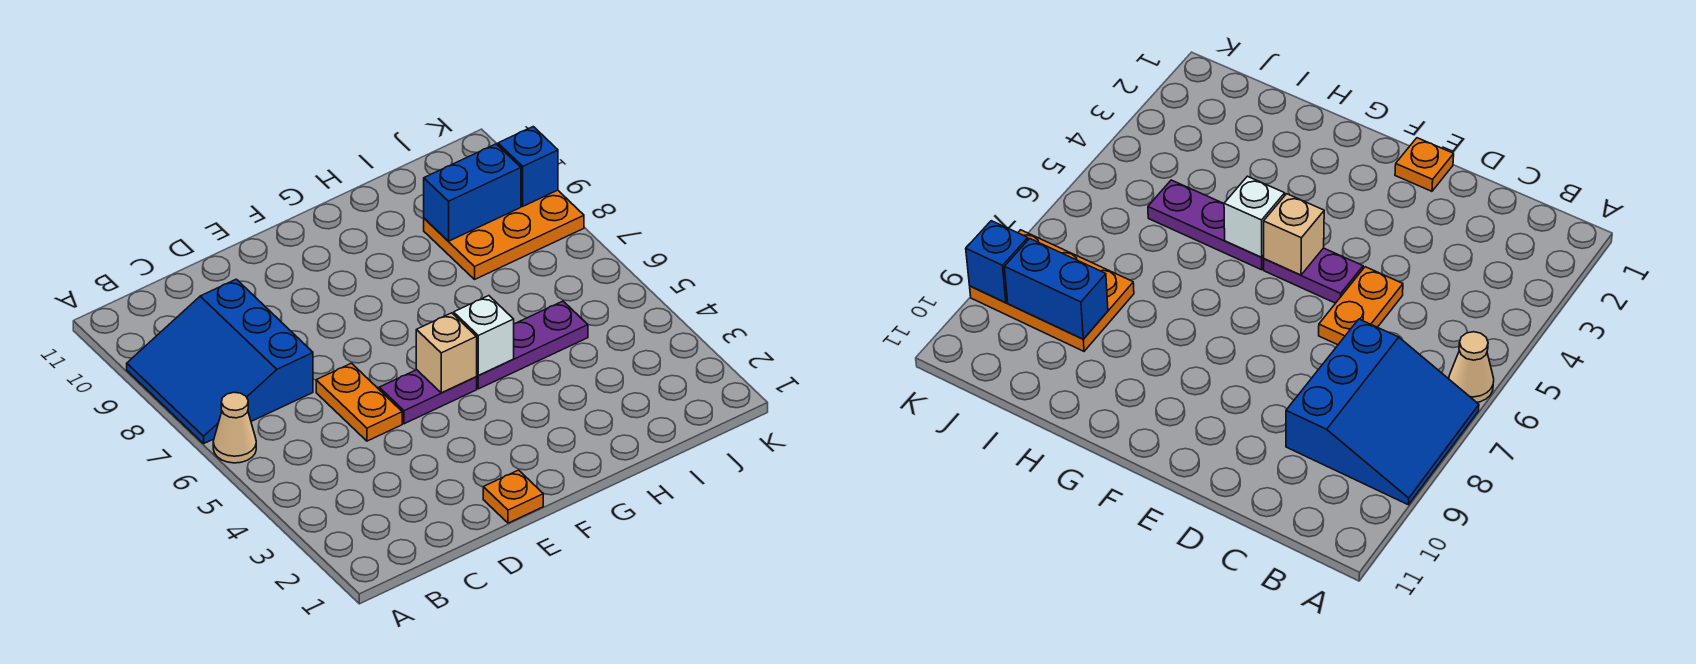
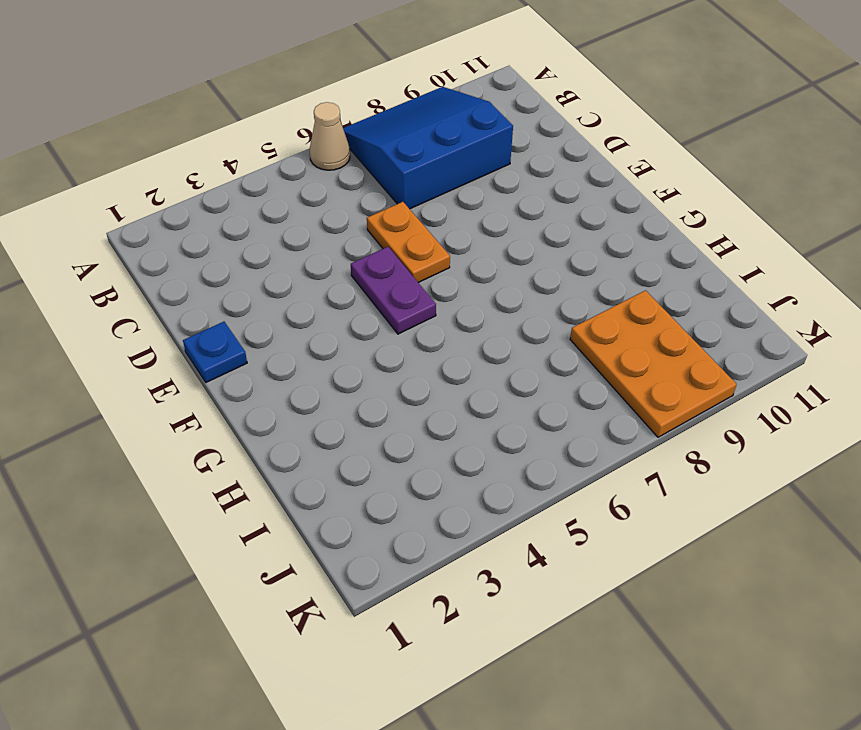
orange plate D6:E6 level 1 -> orange plate D5:D6 level 1
blue plate E1 level 1 -> orange plate E1 level 1
none -> purple plate G5:I5 level 1
none -> tan brick F5 level 2

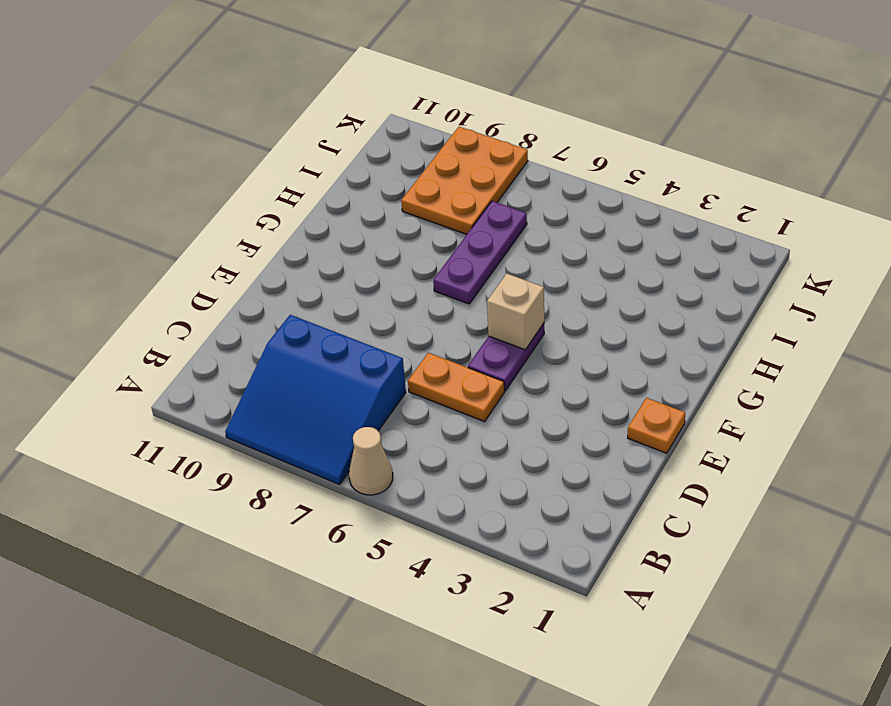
purple plate G7:I7 level 1 -> purple plate G5:I5 level 1
none -> white brick G5 level 2
none -> blue brick I9:J9 level 2

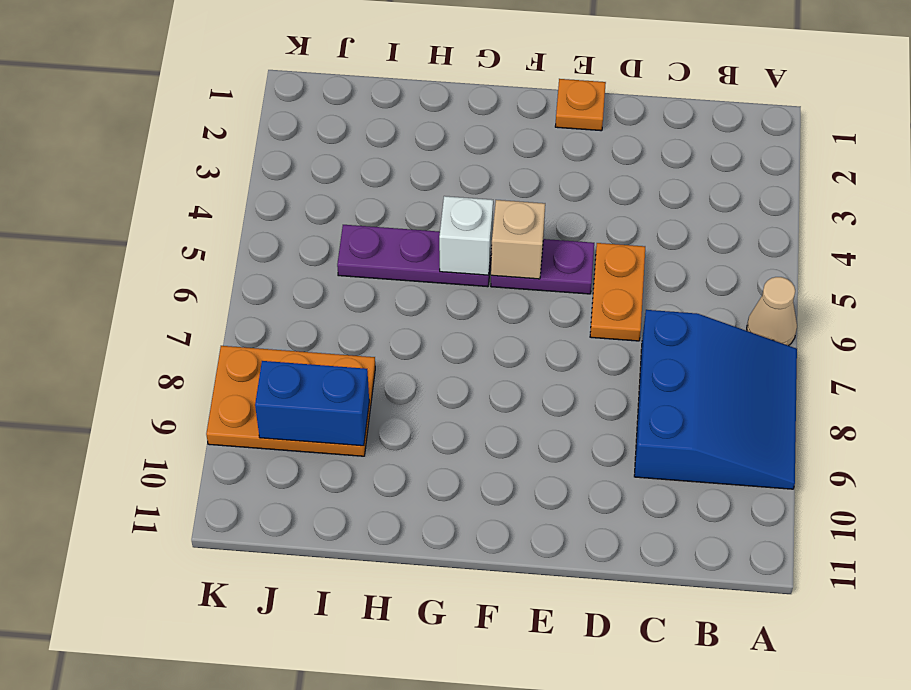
none -> blue brick K9 level 2

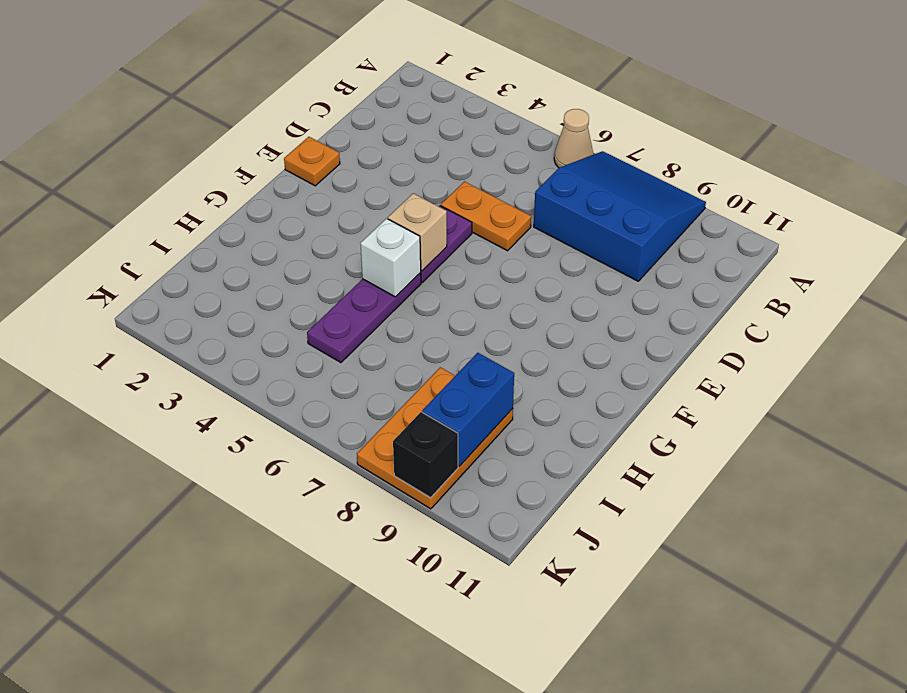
black brick K9 level 2 -> blue brick K9 level 2

